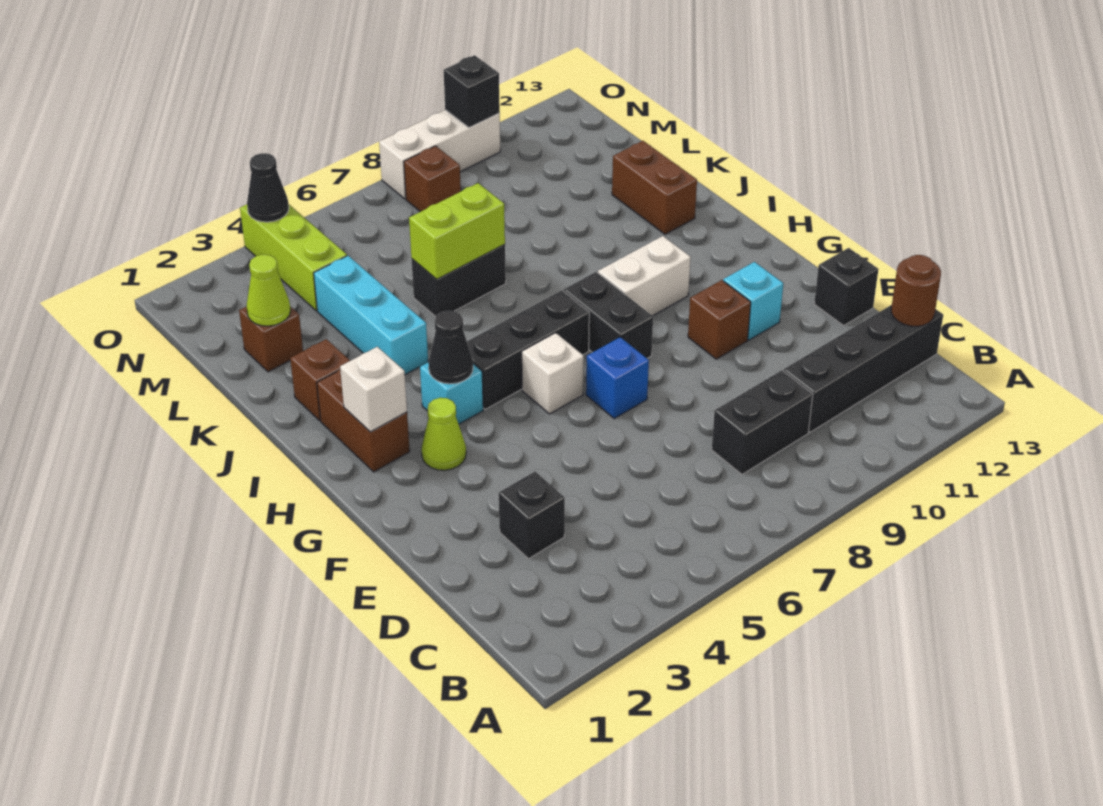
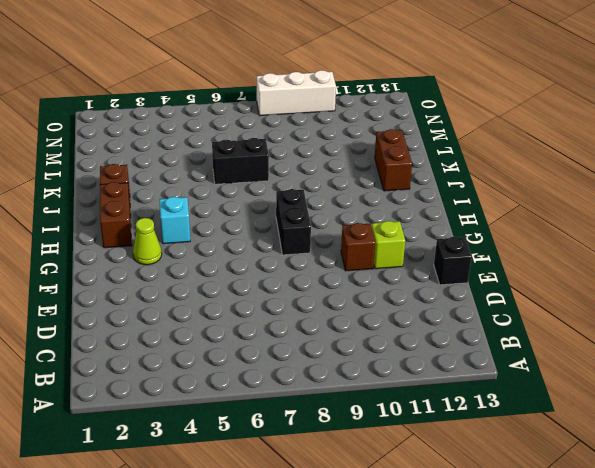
lime brick F11 level 1 -> cyan brick F11 level 1
none -> black brick C8:C9 level 1
none -> black brick C10:C13 level 1
none -> black brick D3 level 1

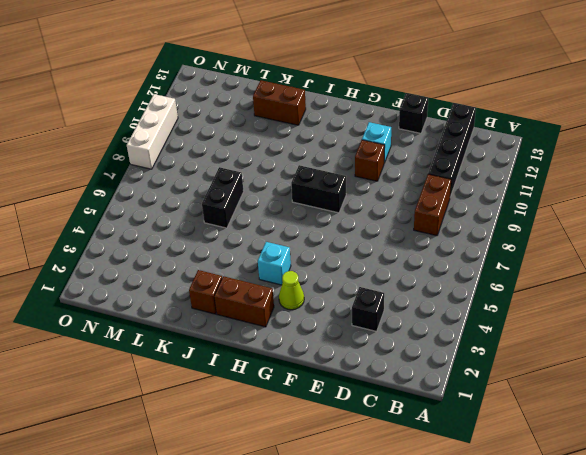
brown brick C8:C9 level 1 -> black brick C8:C9 level 1
none -> blue brick F7 level 1
none -> white brick G6 level 1
none -> black brick H5:H7 level 1

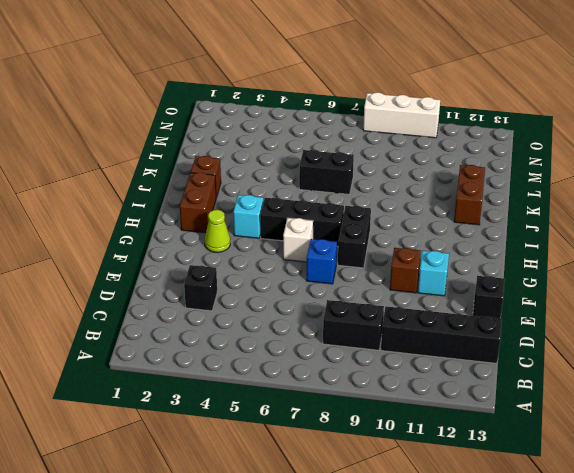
none -> white brick H9:H10 level 1
none -> cyan brick J4:L4 level 1
none -> brown brick L2 level 1

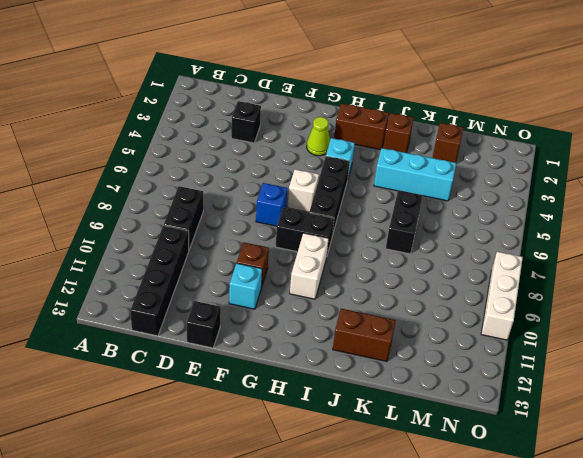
none -> lime brick M4:O4 level 1
none -> brown brick N8 level 1
none -> brown round brick C13 level 2

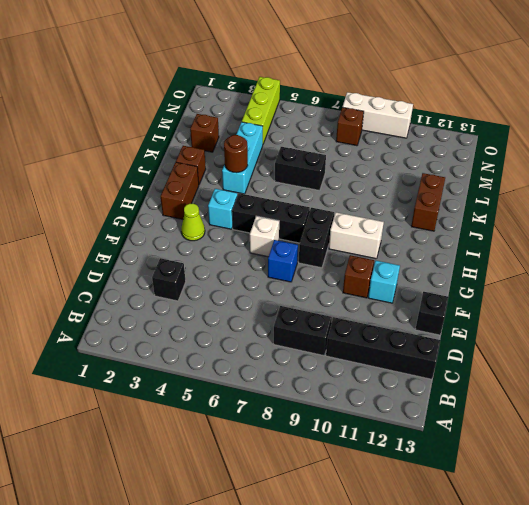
brown round brick J4 level 2 -> brown round brick C13 level 2
none -> white brick H2 level 2
none -> black cone H4 level 2
none -> lime brick K6:K7 level 2

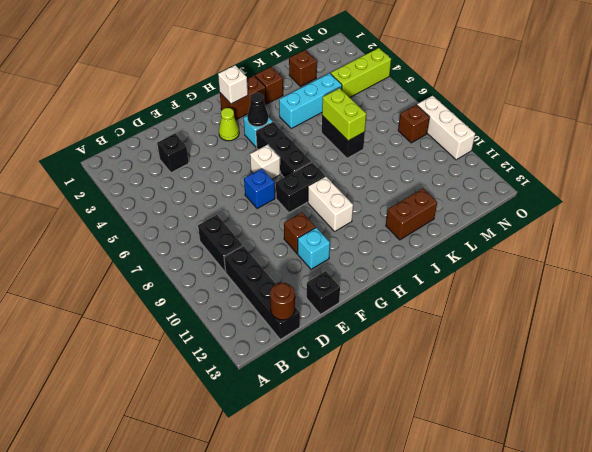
none -> lime cone L2 level 2
none -> black cone O4 level 2
none -> black brick O10 level 2

